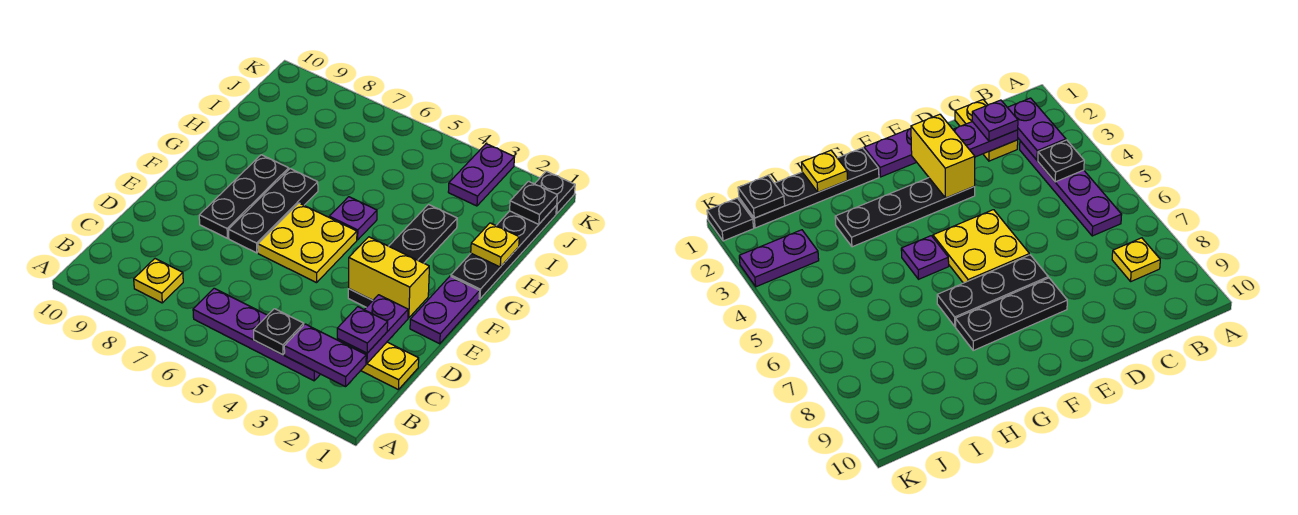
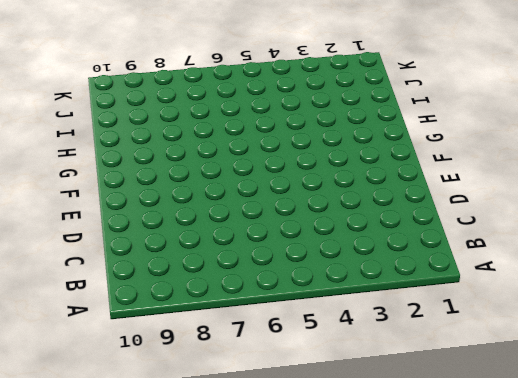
none -> purple plate B3:B6 level 1
none -> yellow plate B8 level 1
none -> yellow plate C1:C2 level 1

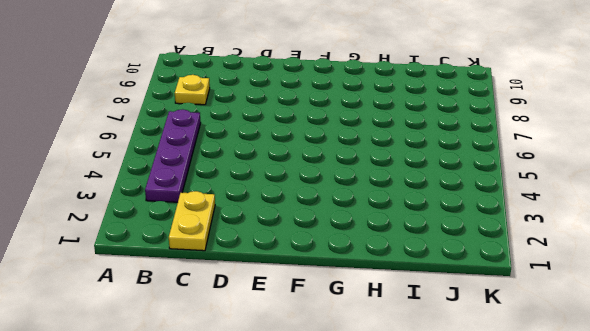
none -> purple plate E1:F1 level 1
none -> black plate E3:H3 level 1
none -> yellow plate E5:F6 level 1

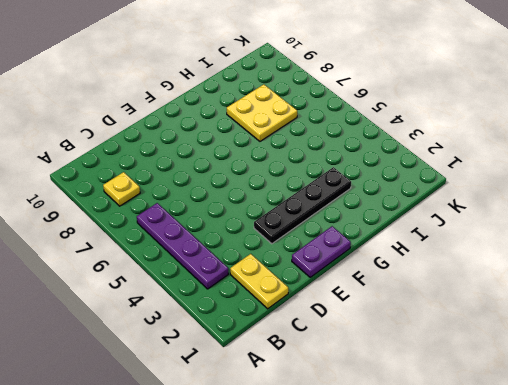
yellow plate H7:I8 level 1 -> yellow plate E5:F6 level 1
none -> black plate E7:G7 level 1
none -> black plate E8:G8 level 1
none -> black plate G1:J1 level 1

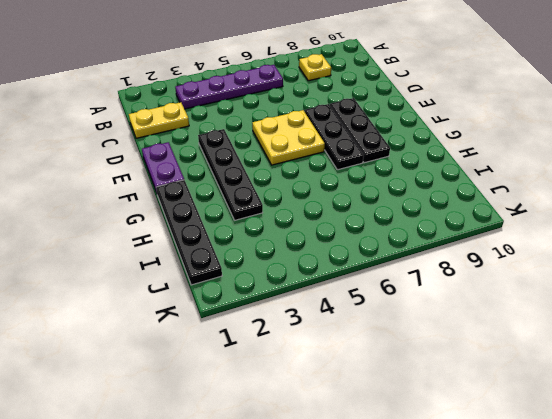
none -> purple plate G5 level 1
none -> purple plate J3:K3 level 1
none -> black plate K1 level 1

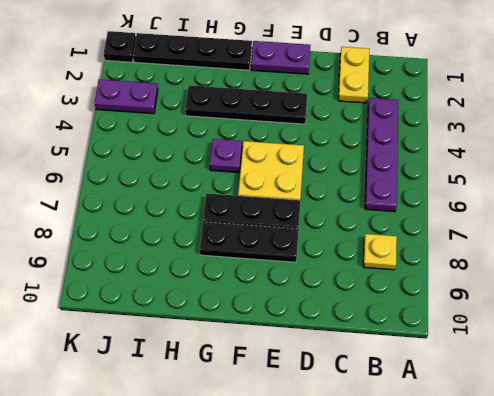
none -> purple plate B2:B3 level 2
none -> black plate B4 level 2
none -> purple plate C2:D2 level 2

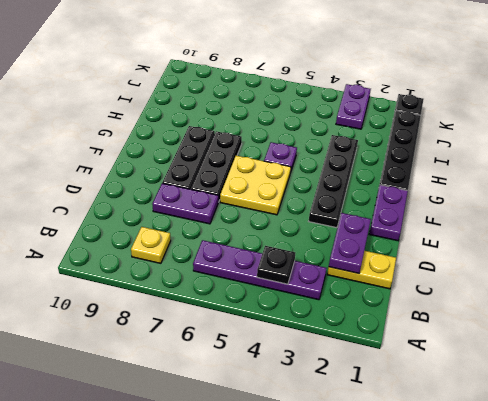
purple plate D7:D8 level 1 -> purple plate B2:B3 level 2
none -> yellow brick E2:E3 level 2
none -> yellow plate H1 level 2
none -> black plate J1 level 2

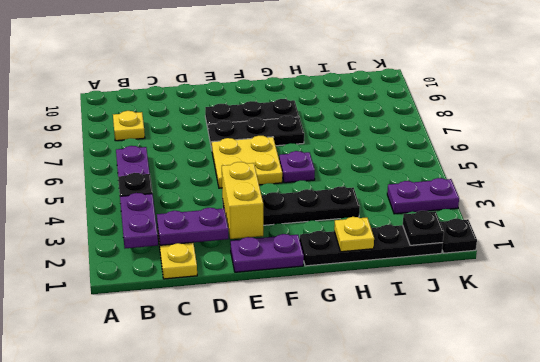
none -> purple plate C2 level 3

